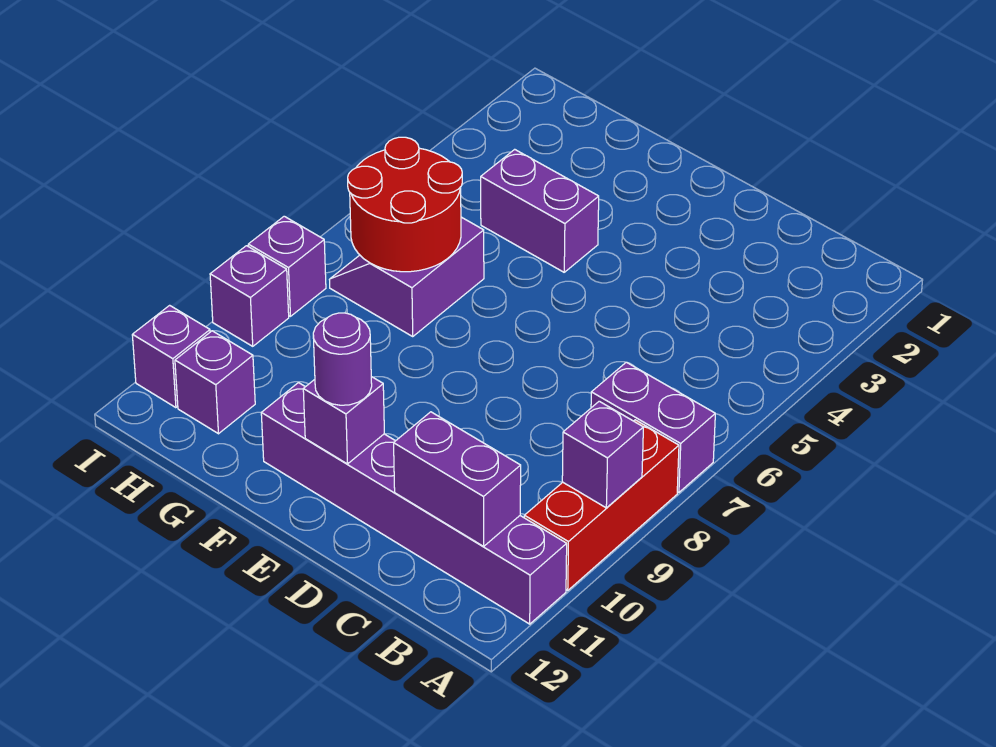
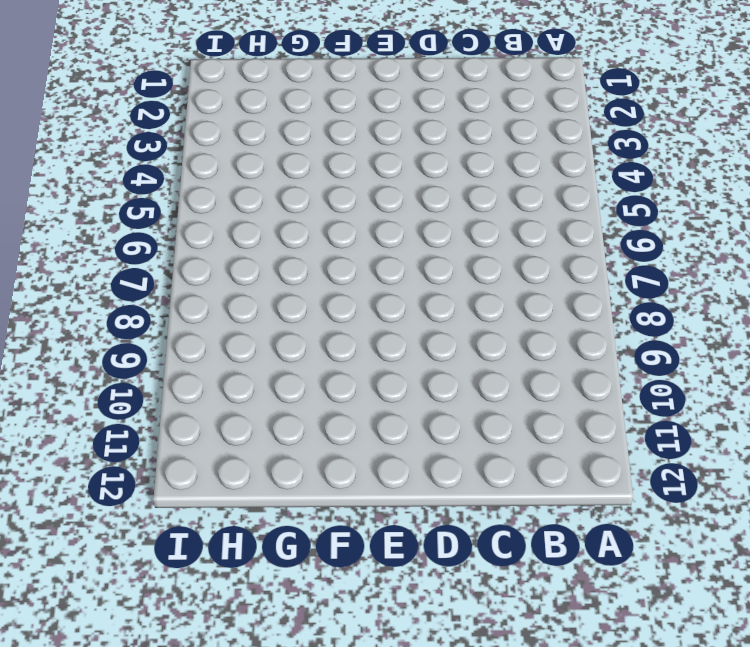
none -> purple brick A7:B7 level 1
none -> red brick A8:A10 level 1
none -> purple brick A11:F11 level 1

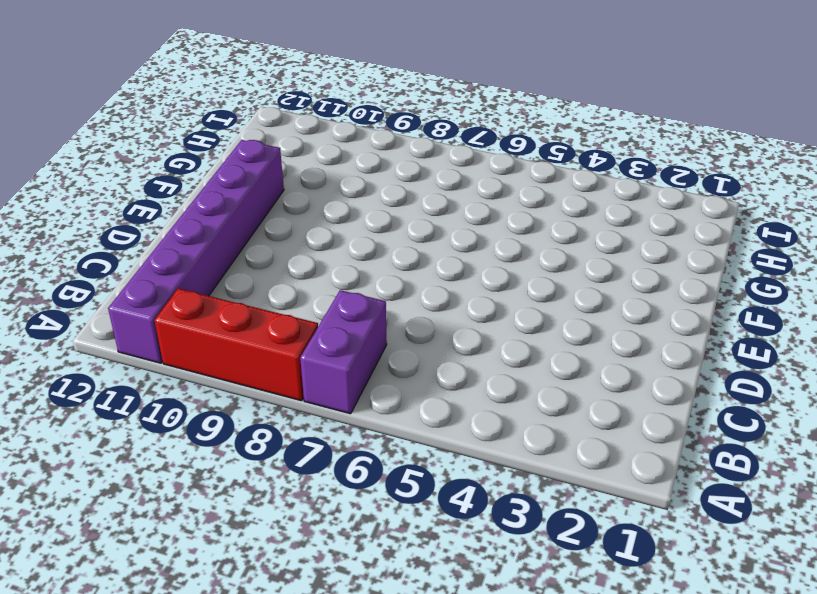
none -> purple brick F4:G4 level 1
none -> purple slope G6:H7 level 1 top G
none -> purple brick H11 level 1

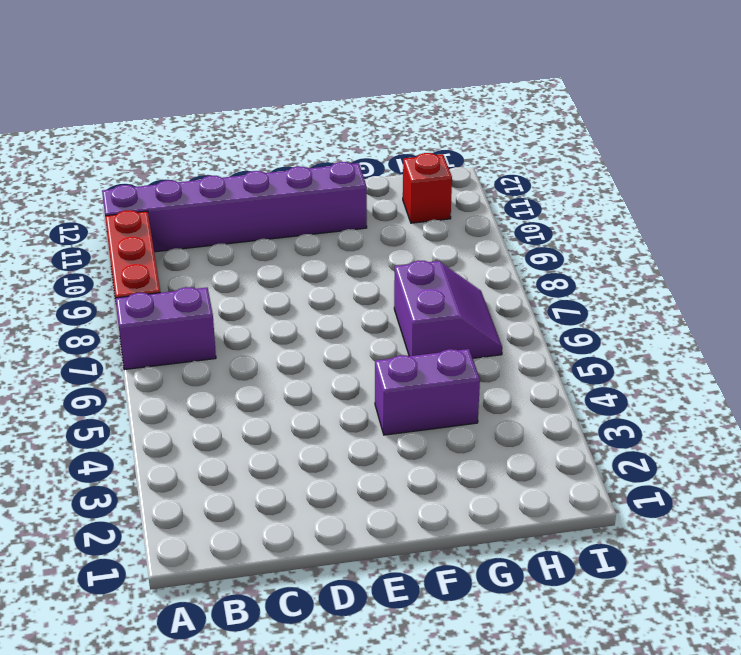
red brick H11 level 1 -> purple brick H11 level 1
none -> purple brick I8 level 1
none -> purple brick I9 level 1
none -> purple brick I11 level 1

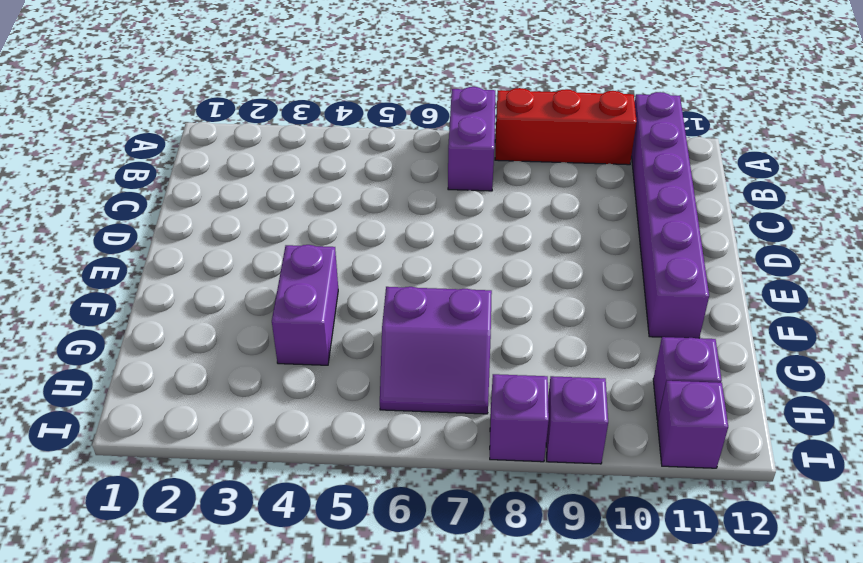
none -> purple brick A9 level 2
none -> purple brick B11:C11 level 2
none -> purple brick E11 level 2

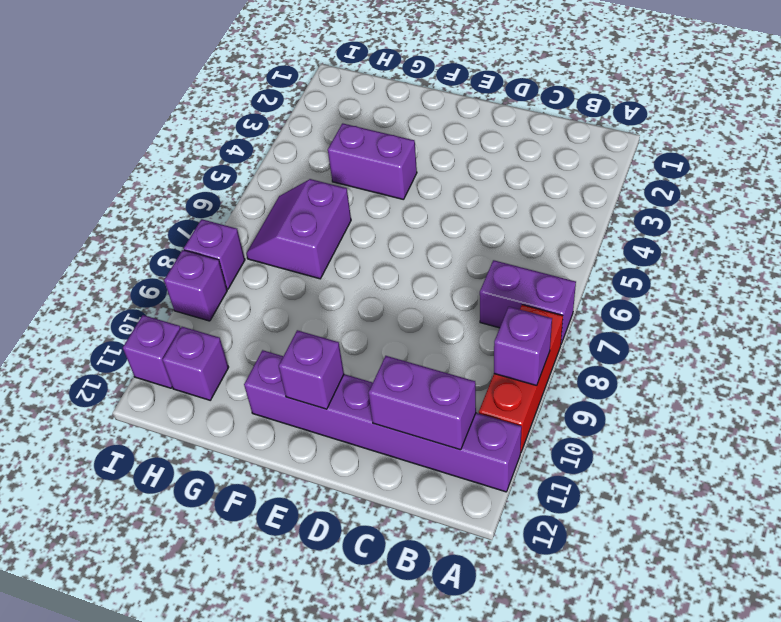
none -> red round brick G6:H7 level 2
none -> purple round brick E11 level 3

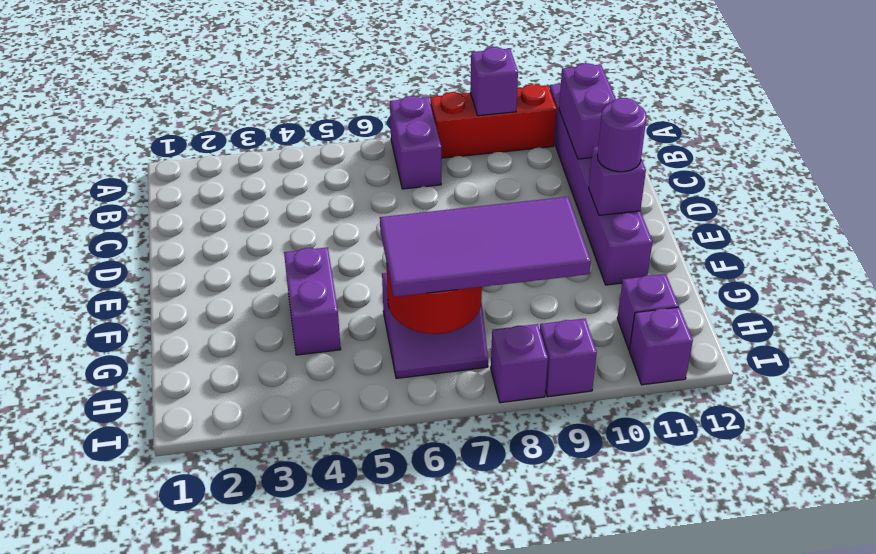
purple tile G6:H9 level 3 -> none

